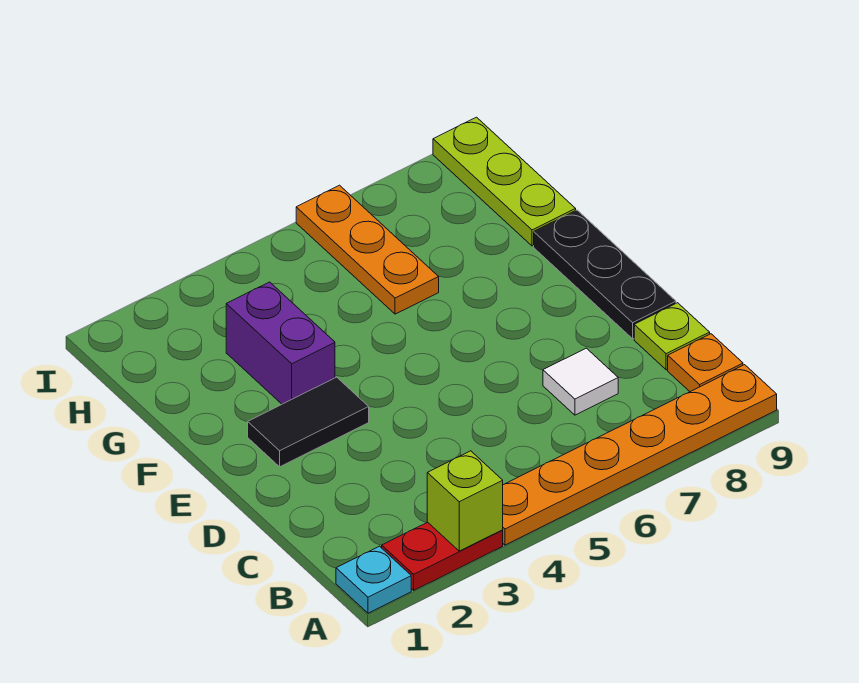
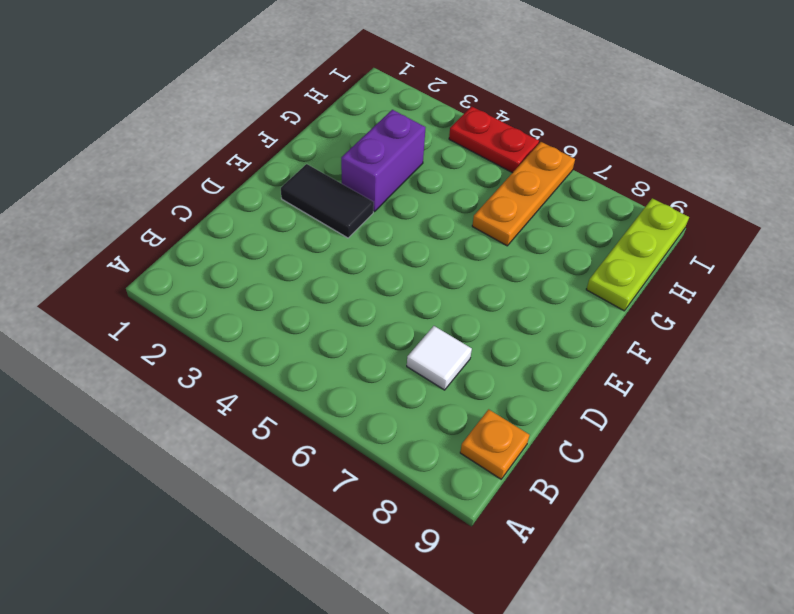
red plate I4:I5 level 1 -> red plate A2:A3 level 1
none -> cyan plate A1 level 1
none -> orange plate A4:A9 level 1
none -> lime plate C9 level 1

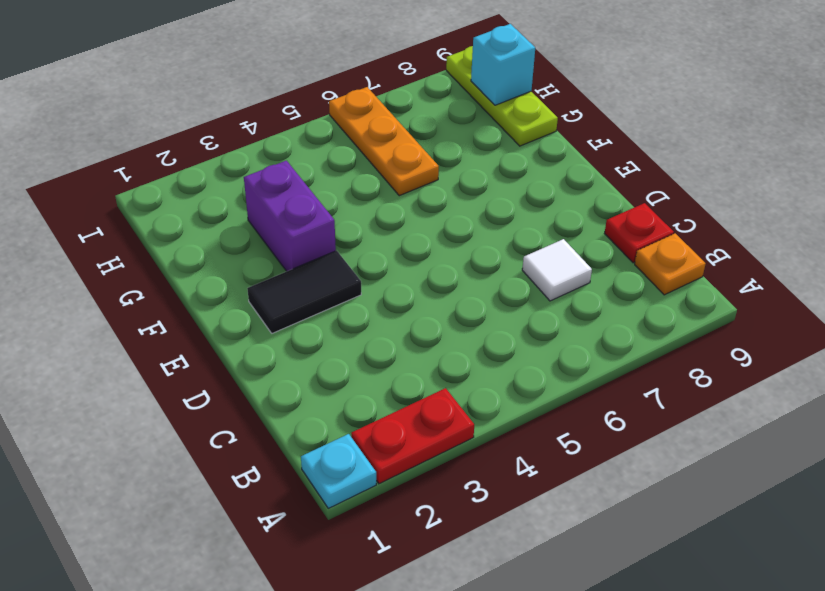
red plate C9 level 1 -> lime plate C9 level 1
cyan brick H9 level 2 -> none
none -> orange plate A4:A9 level 1
none -> black plate D9:F9 level 1
none -> lime brick A3 level 2

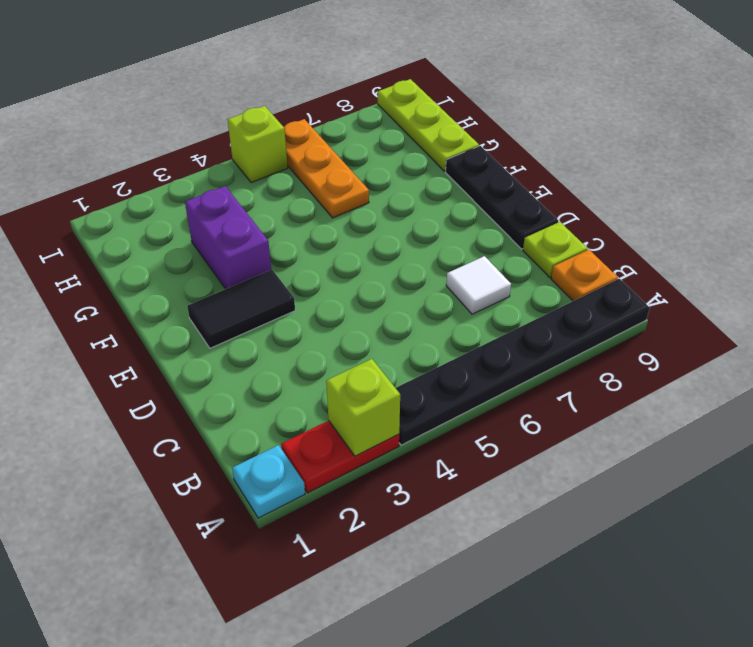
black plate A4:A9 level 1 -> orange plate A4:A9 level 1
lime brick I5 level 1 -> none

